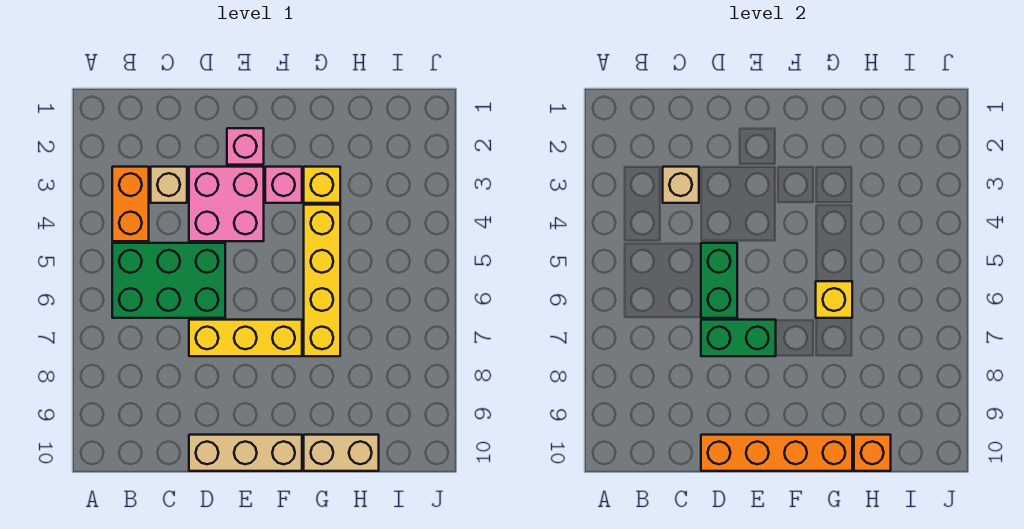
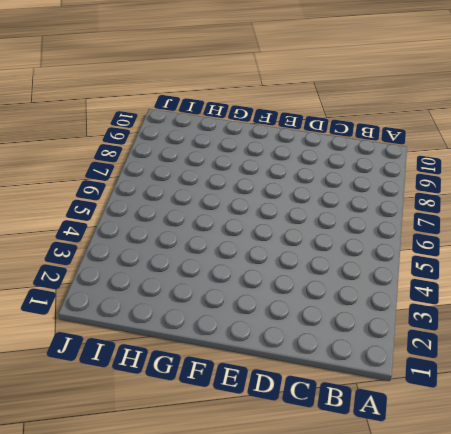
none -> orange brick B3:B4 level 1
none -> green brick B5:D6 level 1
none -> tan brick C3 level 1

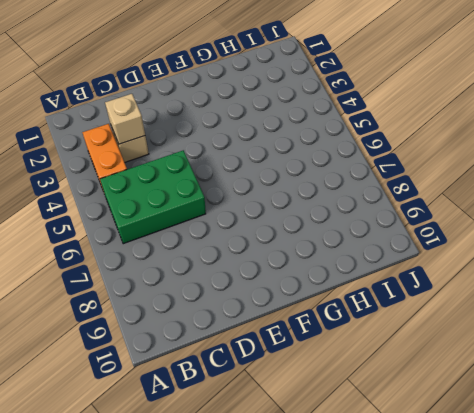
none -> pink brick D3:E4 level 1
none -> yellow brick D7:F7 level 1
none -> tan brick D10:F10 level 1

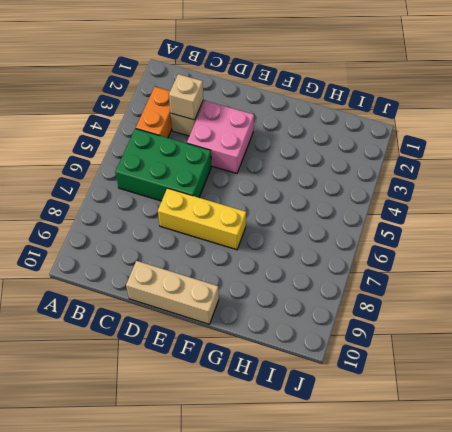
none -> pink brick E2 level 1
none -> pink brick F3 level 1
none -> yellow brick G3 level 1

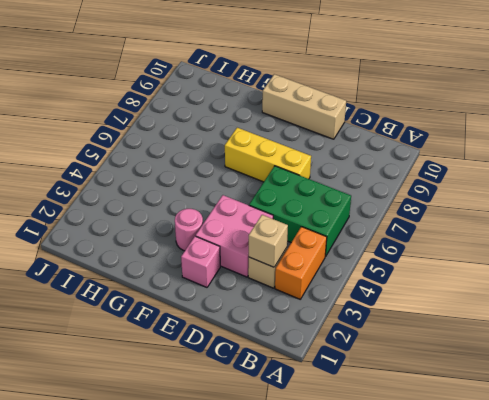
pink round brick F3 level 1 -> pink brick F3 level 1
none -> yellow brick G3 level 1
none -> yellow brick G4:G7 level 1
none -> tan brick G10:H10 level 1

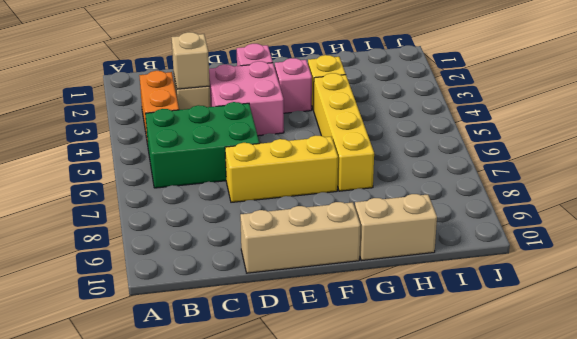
none -> green brick D5:D6 level 2
none -> green brick D7:E7 level 2
none -> orange brick D10:G10 level 2

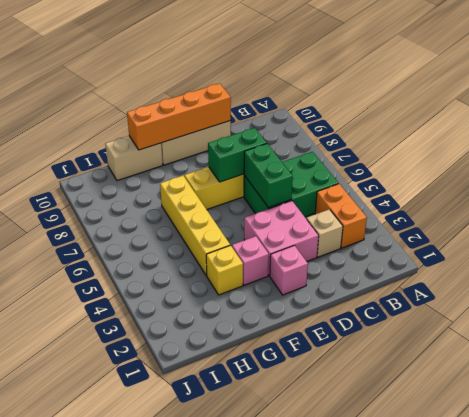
none -> tan brick C3 level 2
none -> yellow brick G6 level 2
none -> orange brick H10 level 2

